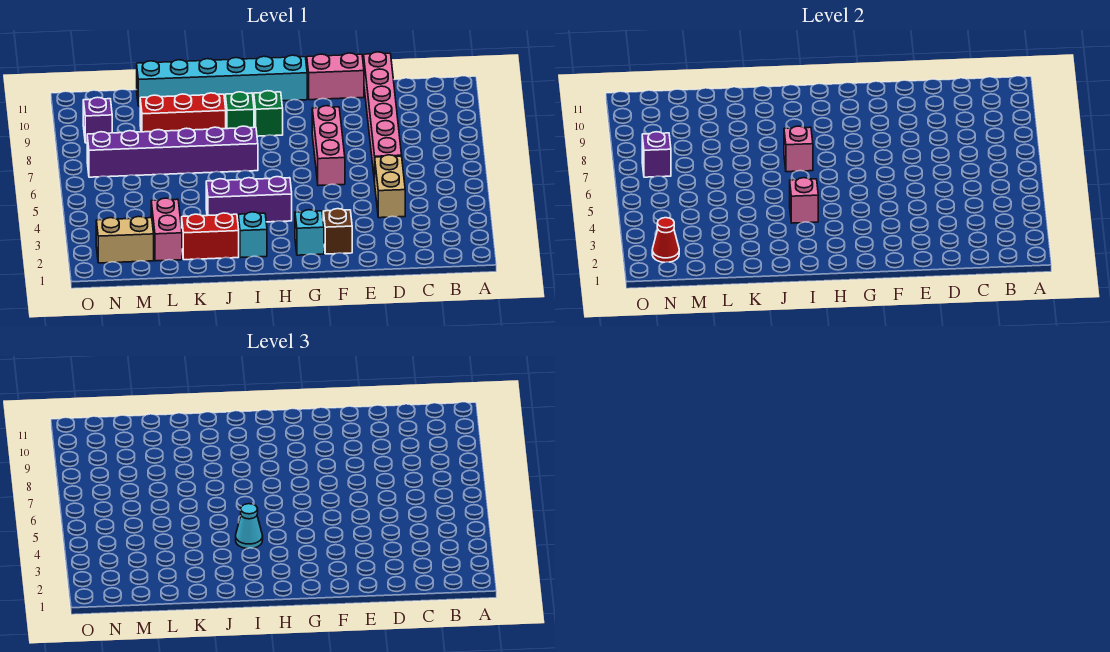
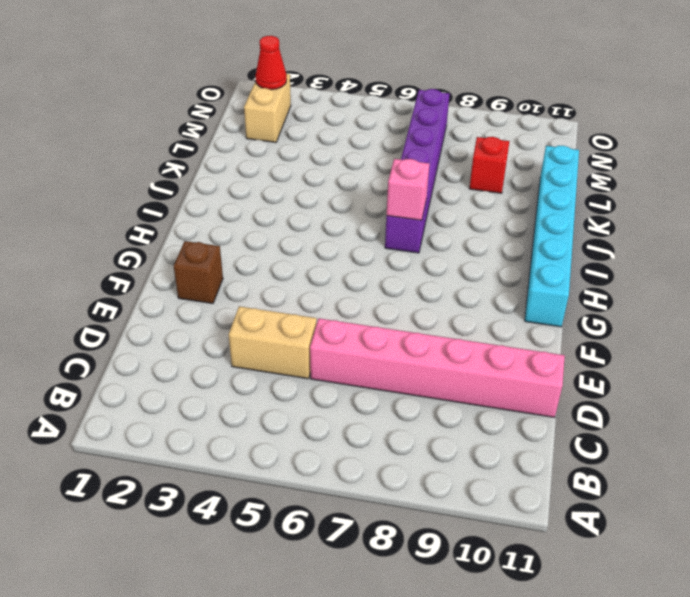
red brick L9 level 1 -> red brick J9:L9 level 1
none -> pink brick E11:F11 level 1
none -> pink brick F6:F8 level 1
none -> cyan brick G2 level 1

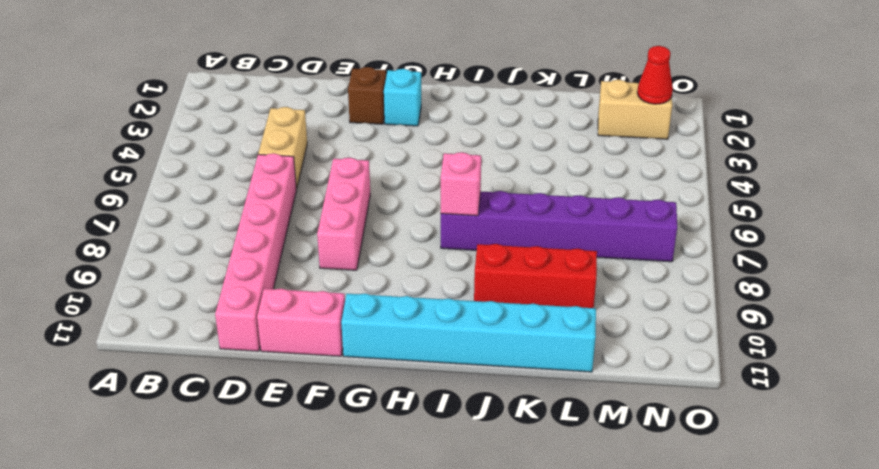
none -> purple brick H4:J4 level 1
none -> green brick H9 level 1
none -> cyan brick I2 level 1

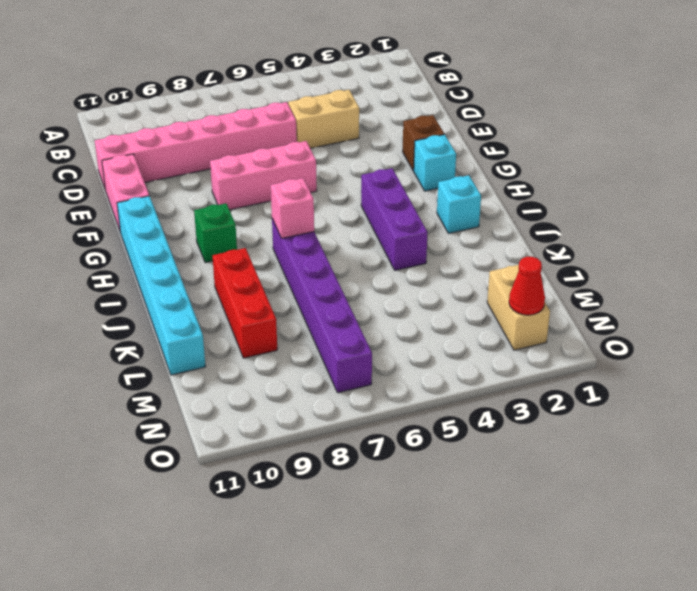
none -> green brick I9 level 1
none -> red brick J2:K2 level 1
none -> pink brick L2:L3 level 1

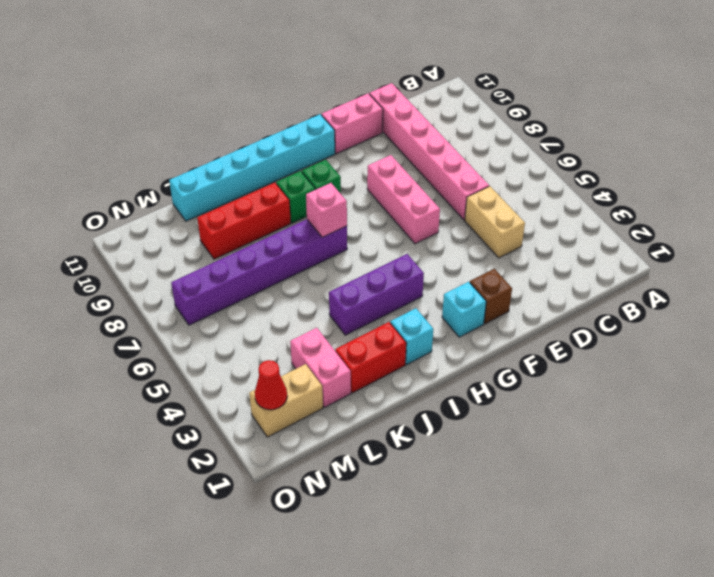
none -> purple brick N9 level 1
none -> pink brick I4 level 2
none -> purple brick N7 level 2

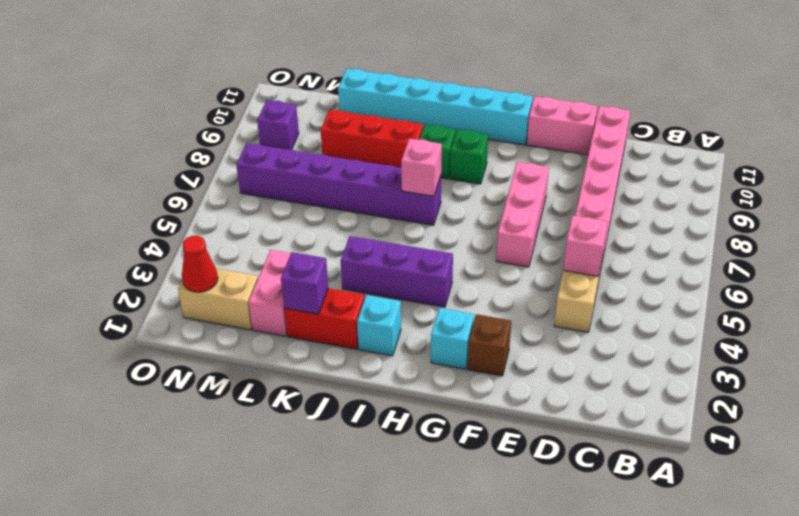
pink brick D5 level 2 -> pink brick I4 level 2
purple brick K2 level 2 -> purple brick N7 level 2
none -> cyan cone I4 level 3

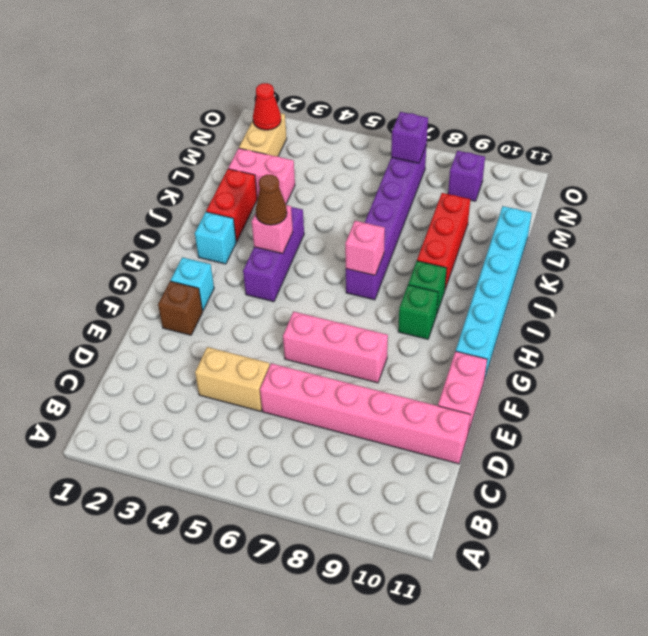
brown cone I4 level 3 -> cyan cone I4 level 3

